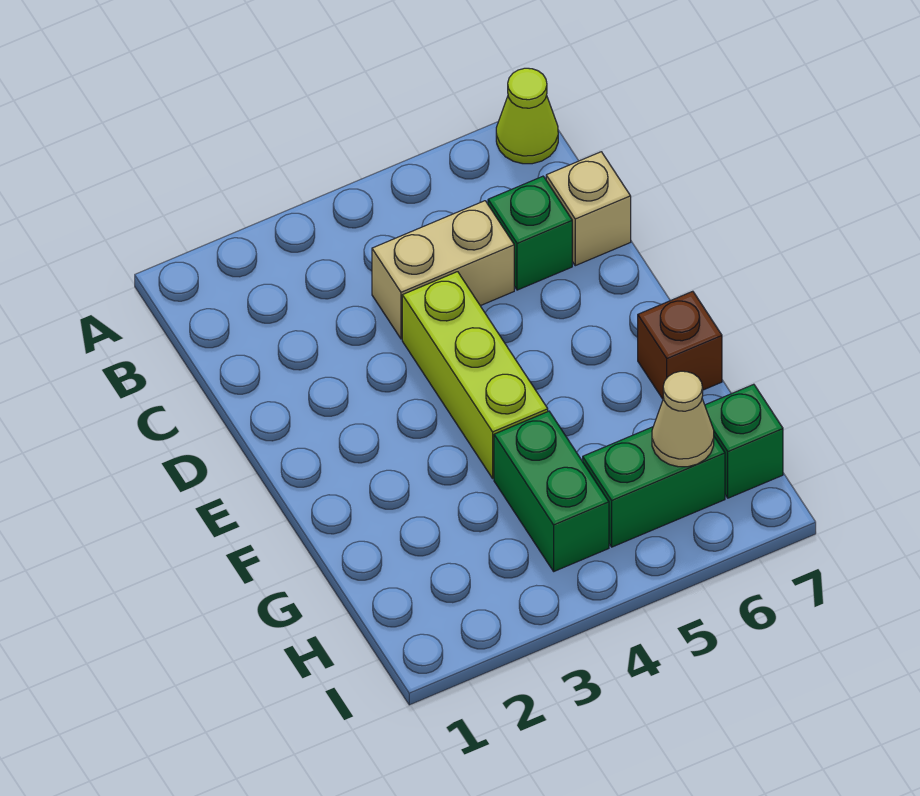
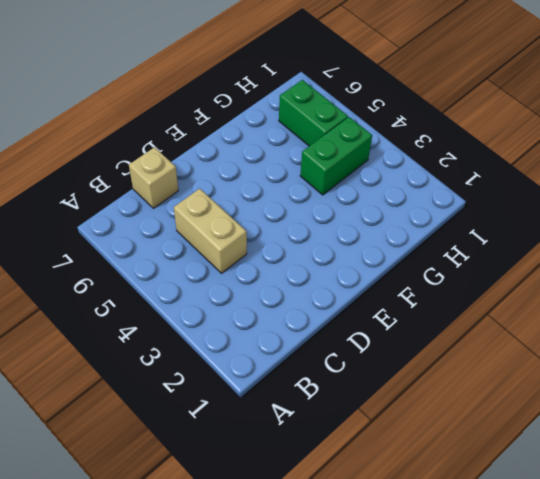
none -> lime cone A7 level 1
none -> green brick C6 level 1

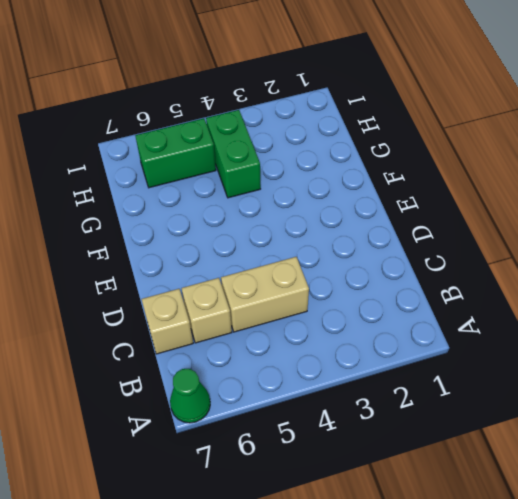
green cone A7 level 1 -> lime cone A7 level 1
tan brick C6 level 1 -> green brick C6 level 1
none -> lime brick D4:F4 level 1
none -> brown brick F7 level 1

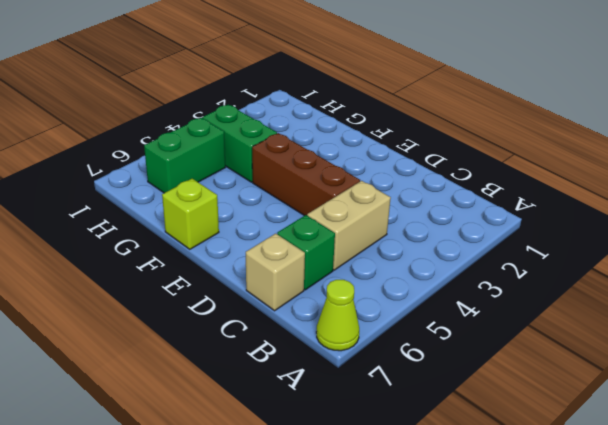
brown brick D4:F4 level 1 -> lime brick D4:F4 level 1
lime brick F7 level 1 -> brown brick F7 level 1
none -> green brick H7 level 1
none -> tan cone H6 level 2

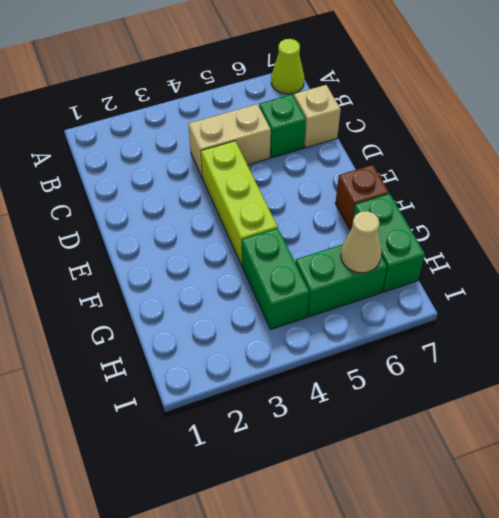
green brick G7:H7 level 1 -> green brick H7 level 1

